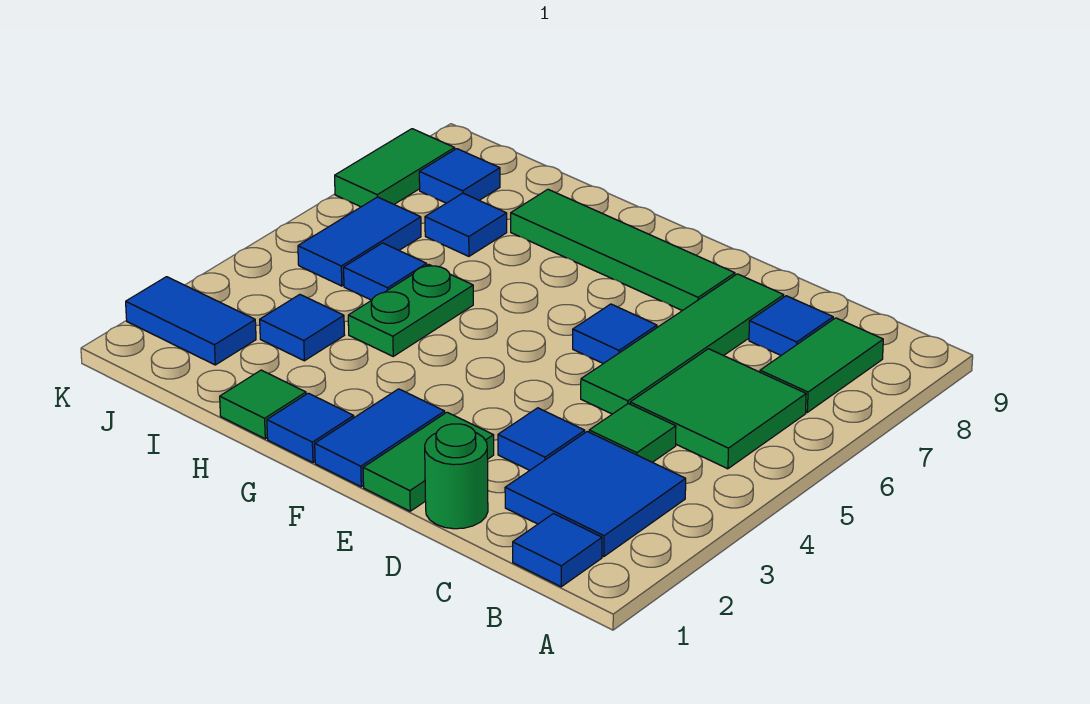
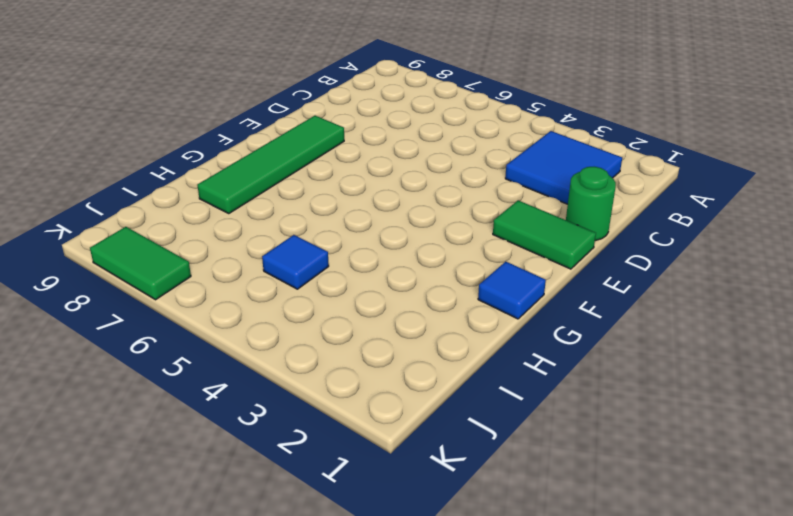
none -> blue tile B1 level 1
none -> green tile B5:C6 level 1
none -> green tile B7:B8 level 1

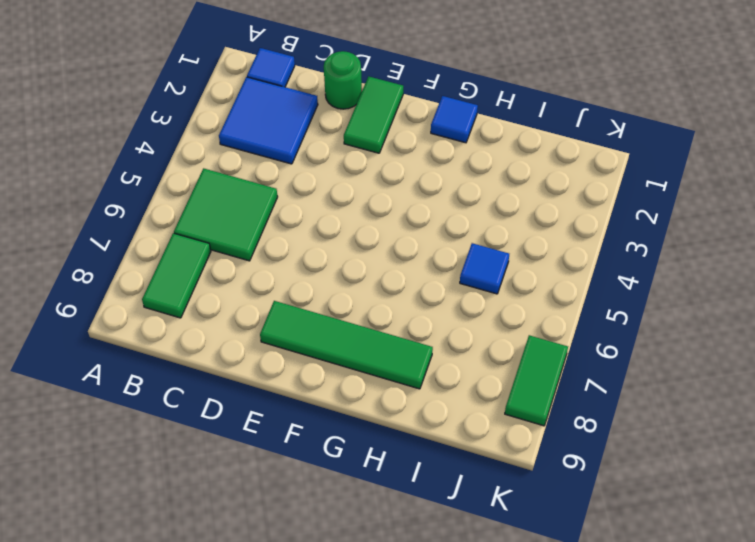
none -> green tile C4 level 1
none -> blue tile C8 level 1
none -> blue tile D3 level 1

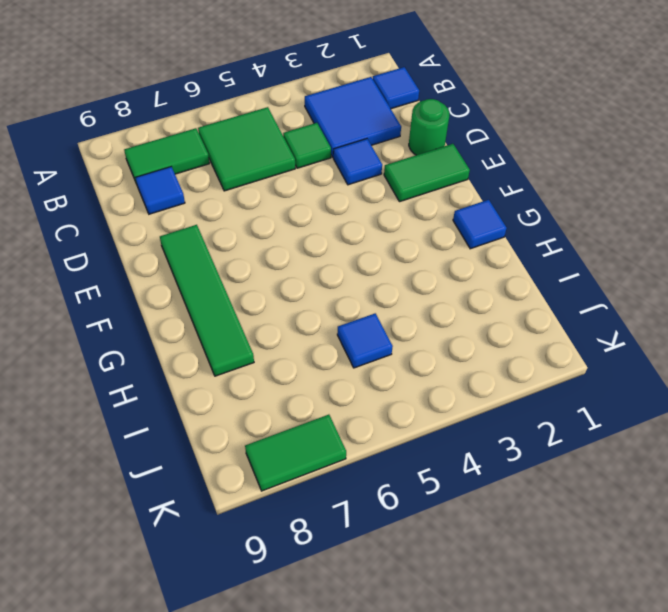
none -> green tile D5:D8 level 1
none -> blue tile E6 level 1
none -> blue tile F1:F2 level 1

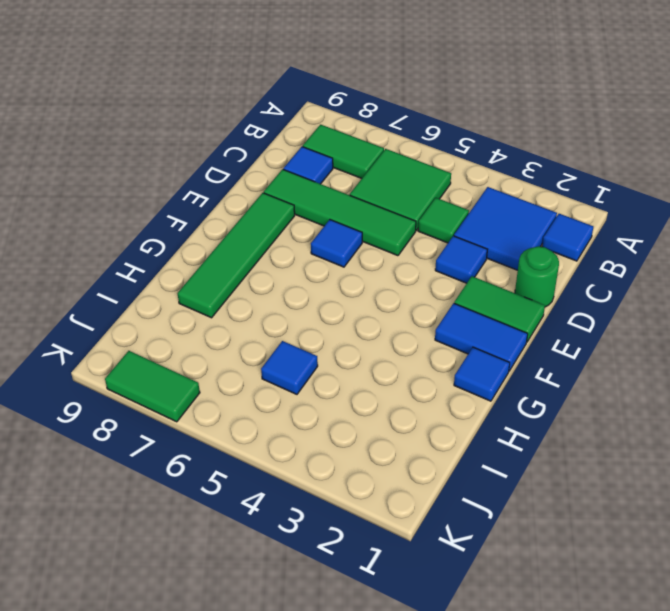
none -> green tile H1 level 1
none -> green plate H4:H5 level 1
none -> blue tile I3 level 1

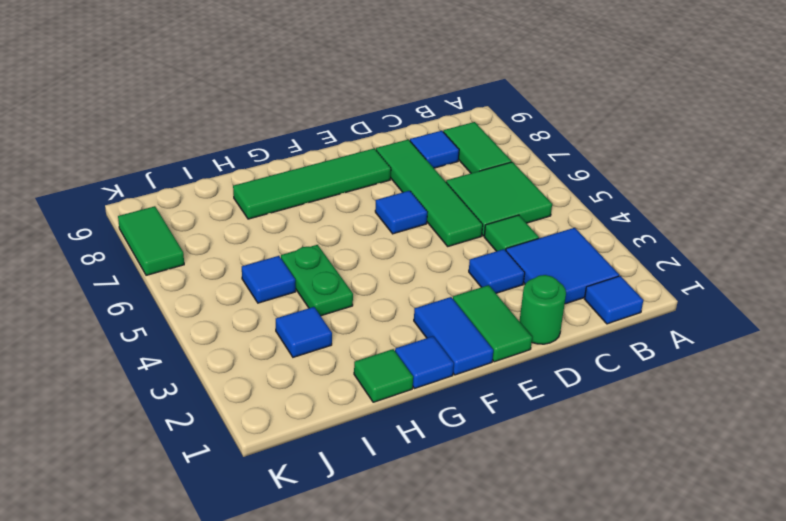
none -> blue tile I7 level 1
none -> blue tile J2:K2 level 1
none -> blue tile J5:J6 level 1

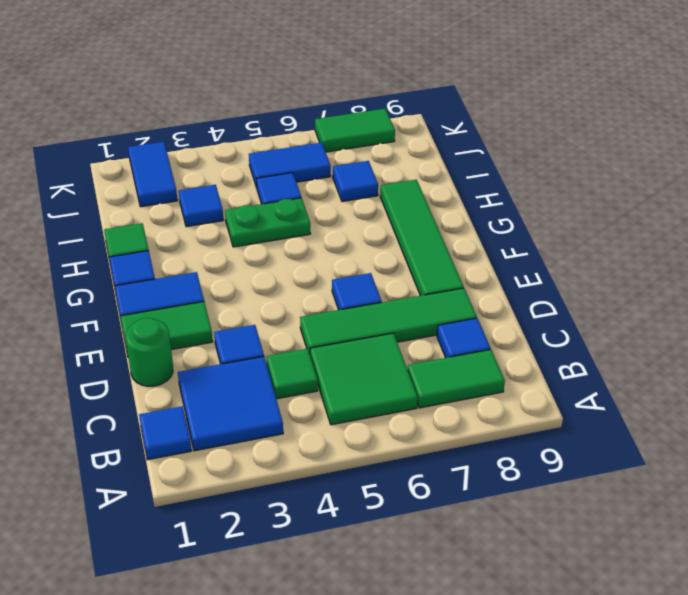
none -> blue tile J8 level 1

